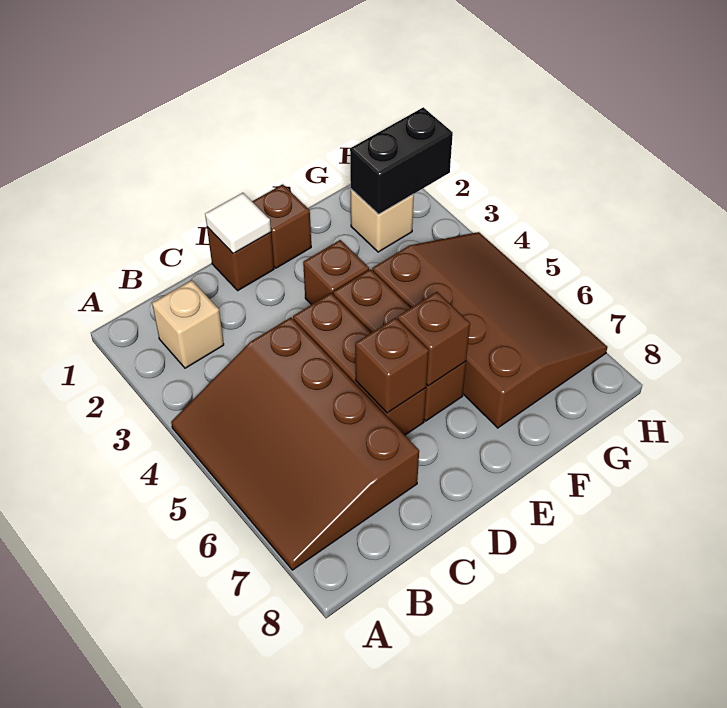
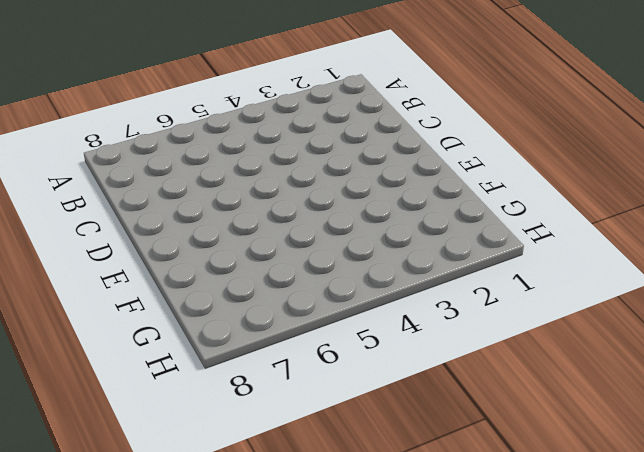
none -> brown slope A4:C7 level 1 top C
none -> tan brick B2 level 1
none -> brown brick D1 level 1

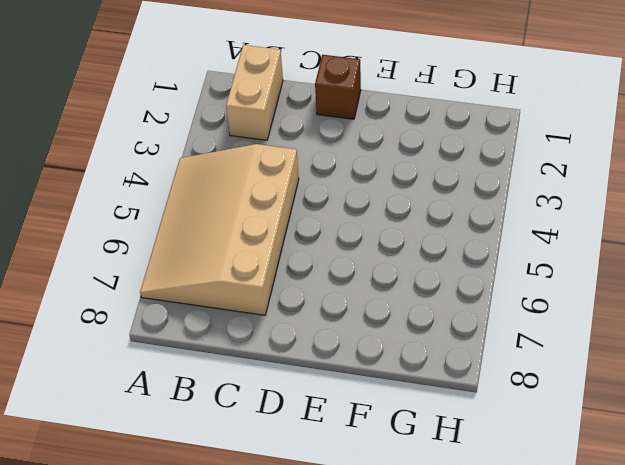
tan slope A4:C7 level 1 top C -> brown slope A4:C7 level 1 top C
tan brick B1:B2 level 1 -> tan brick B2 level 1
none -> brown brick D4:D6 level 1
none -> brown brick E1 level 1
none -> brown brick E3 level 1

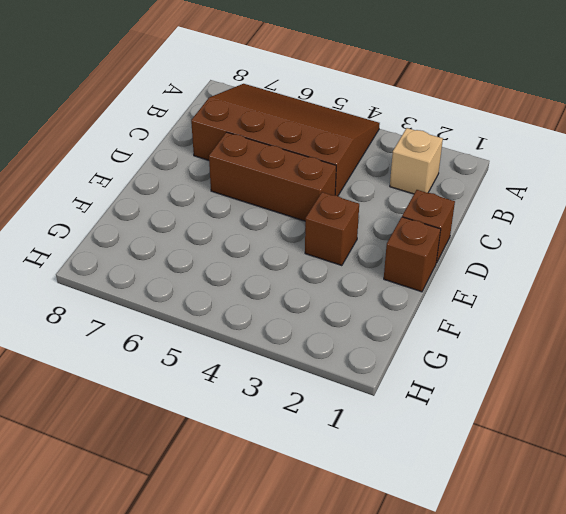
none -> brown brick E4:E6 level 1
none -> brown slope F4:H7 level 1 top F
none -> tan brick G2 level 1

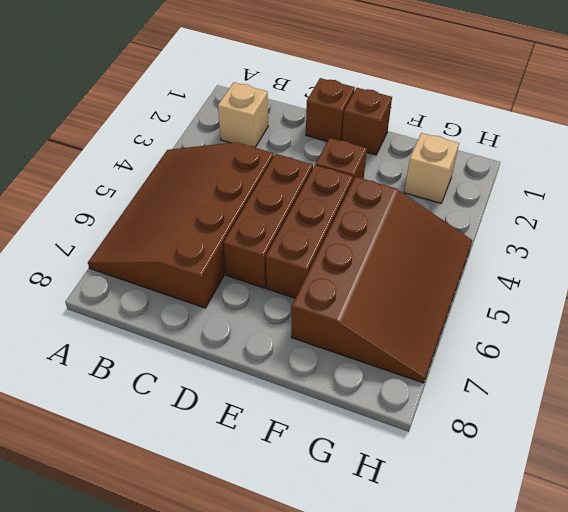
none -> white tile D1 level 2
none -> brown brick D6 level 2
none -> brown brick E6 level 2

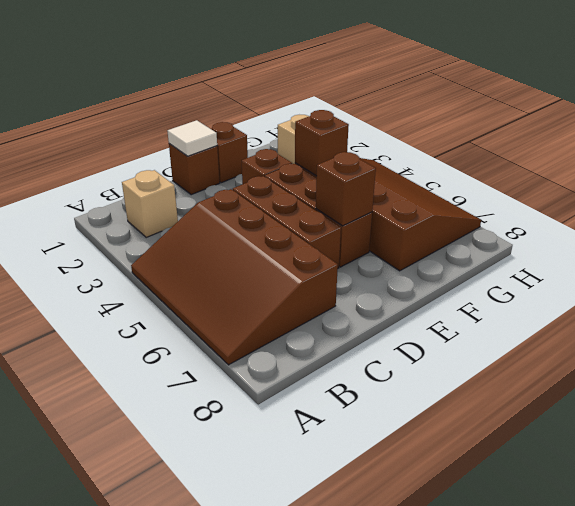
brown brick F4 level 2 -> brown brick D6 level 2
none -> black brick G2:H2 level 2

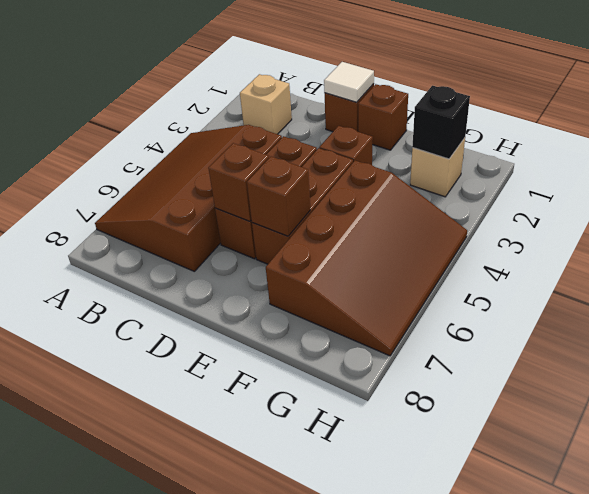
black brick G2 level 2 -> black brick G2:H2 level 2

